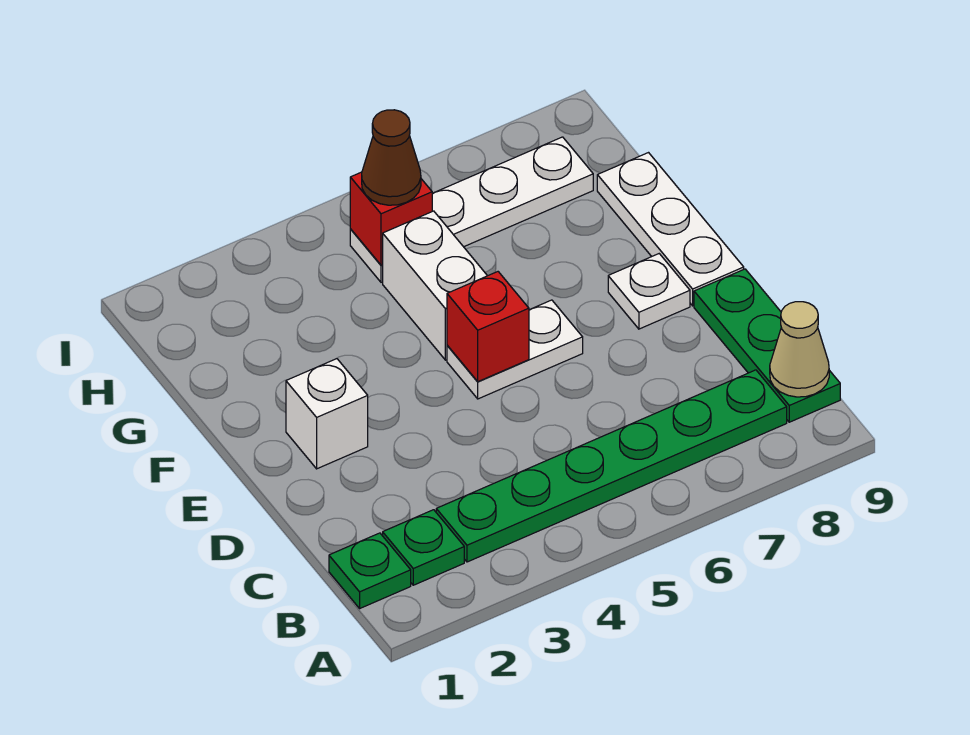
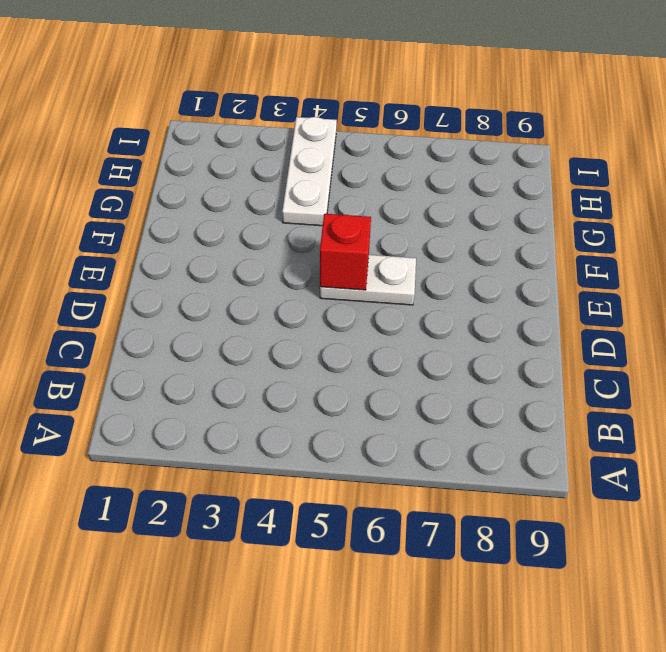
white plate G4:I4 level 1 -> white plate E9:G9 level 1
none -> green plate B1 level 1
none -> green plate B2 level 1
none -> green plate B3:B8 level 1

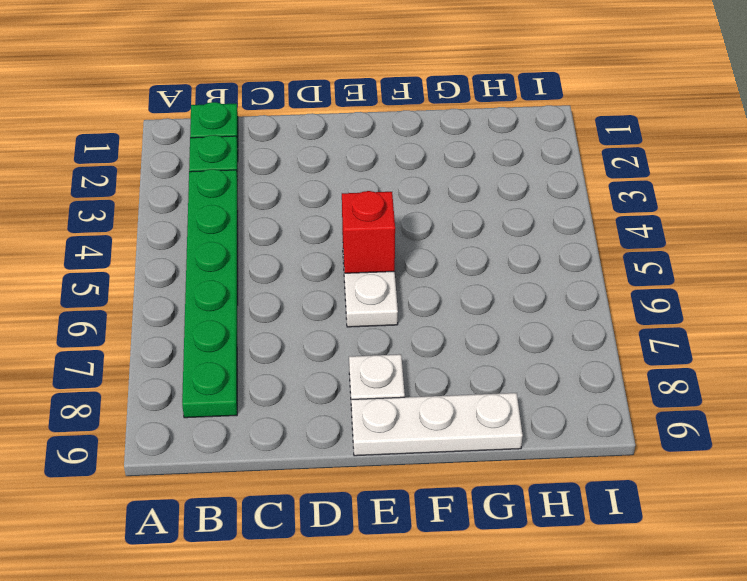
none -> green plate B9:D9 level 1
none -> white brick E2 level 1
none -> white brick F5:G5 level 1

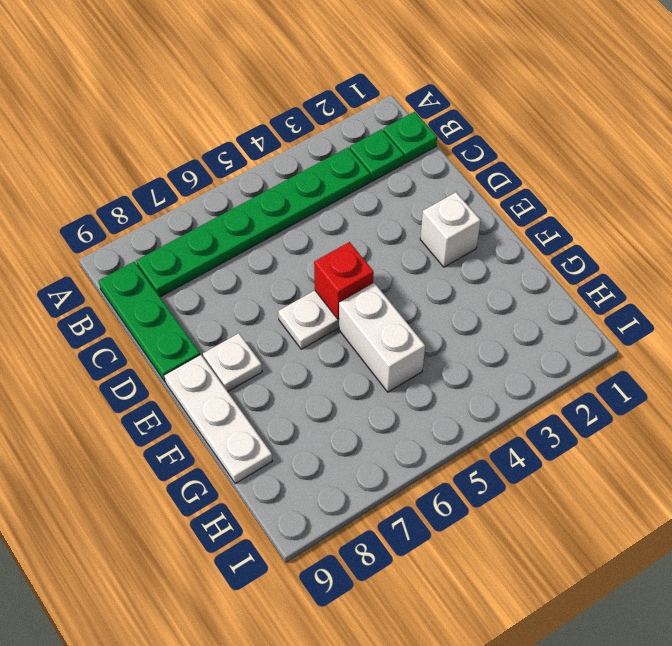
none -> white plate H5:H8 level 1
none -> tan cone B9 level 2
none -> red brick H5 level 2

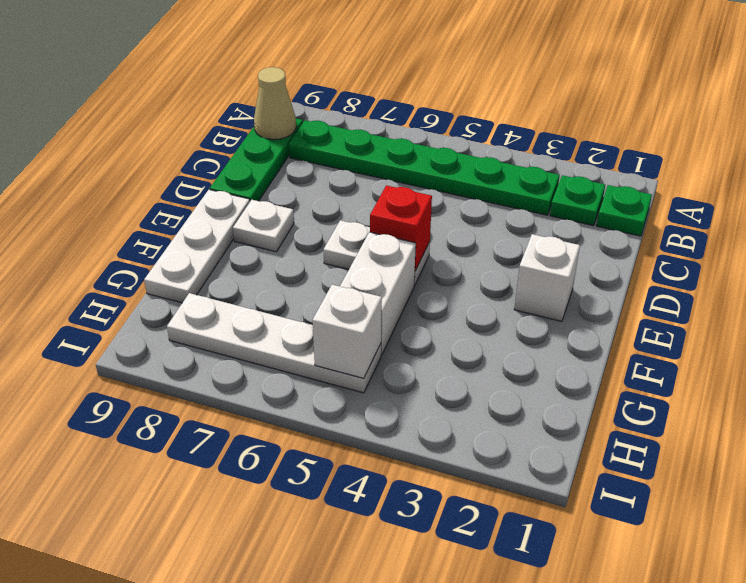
white brick H5 level 2 -> red brick H5 level 2
none -> brown cone H5 level 3

